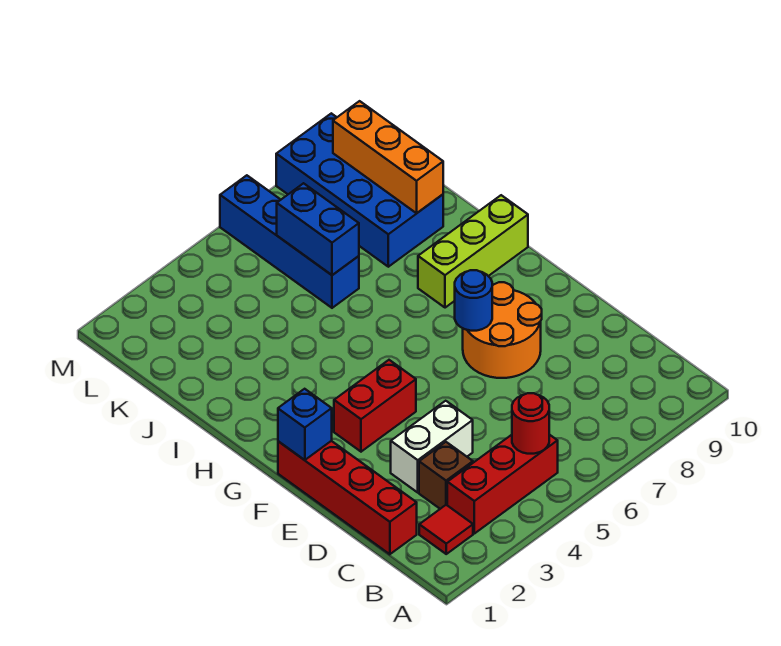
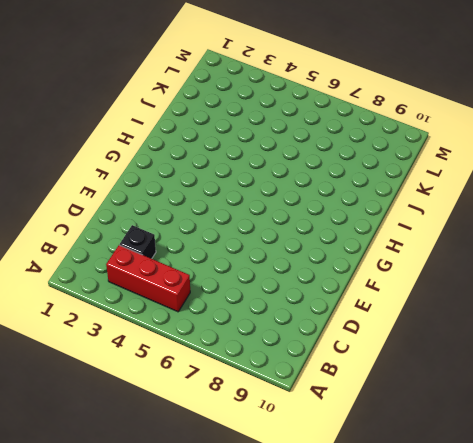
black brick C3 level 1 -> brown brick C3 level 1
none -> red tile B2 level 1
none -> red brick C1:F1 level 1
none -> white brick D3:D4 level 1

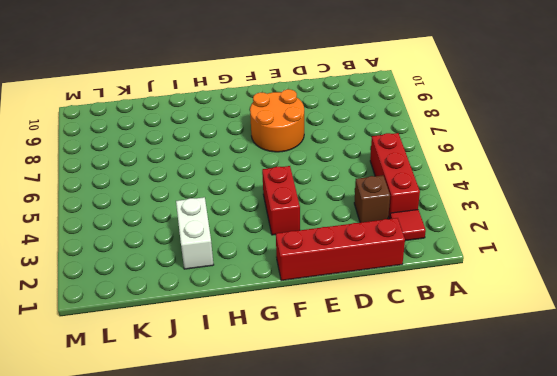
white brick I2:I3 level 1 -> white brick D3:D4 level 1
none -> lime brick H8:H10 level 1
none -> blue brick J6:M6 level 1
none -> blue brick J8:M9 level 1

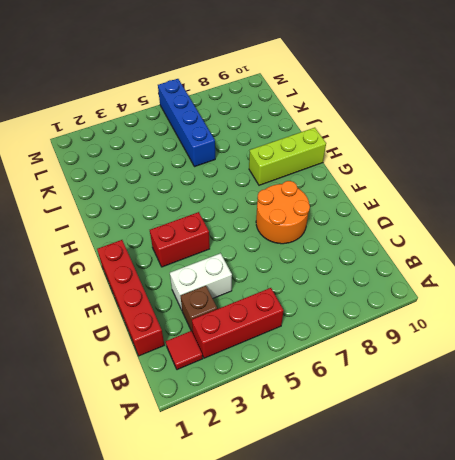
none -> blue brick J8:M9 level 1
none -> red round brick B5 level 2
none -> blue brick F1 level 2

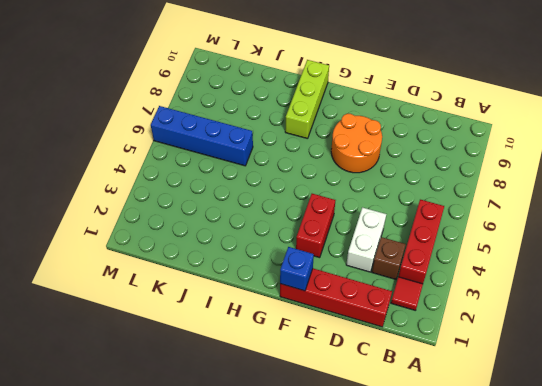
none -> blue brick J8:M9 level 1
none -> red round brick B5 level 2
none -> blue round brick F7 level 2

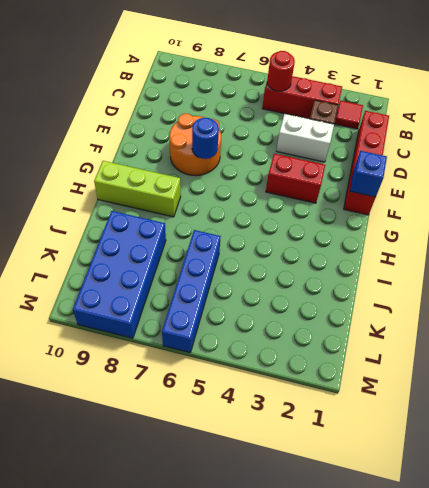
none -> blue brick J6:K6 level 2
none -> orange brick J9:L9 level 2

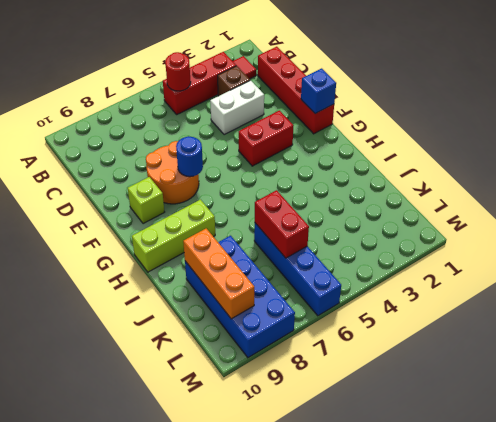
lime brick F9 level 1 -> none
red brick J6:K6 level 2 -> blue brick J6:K6 level 2

